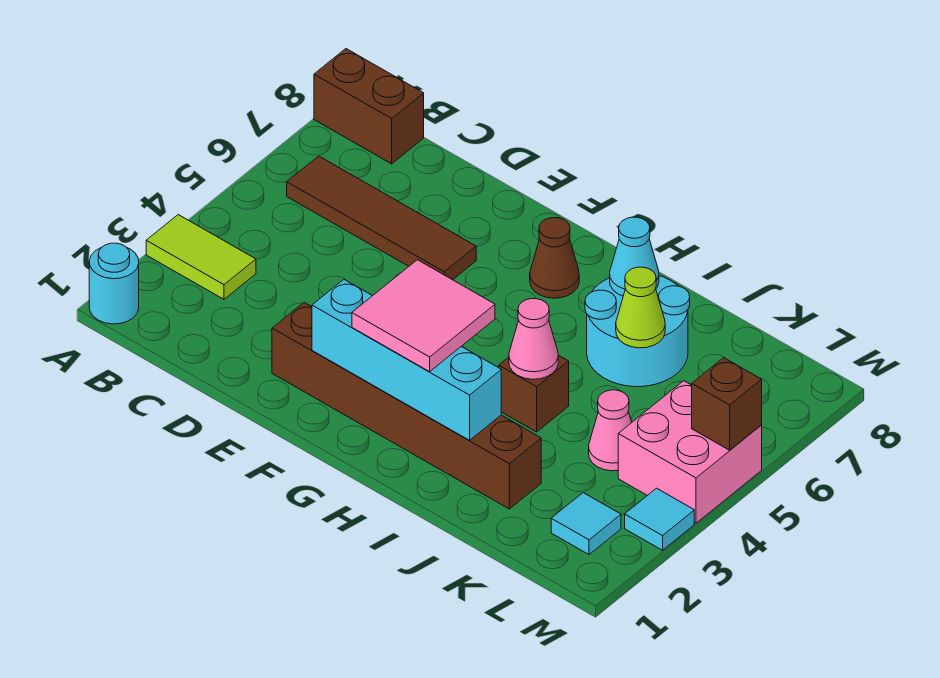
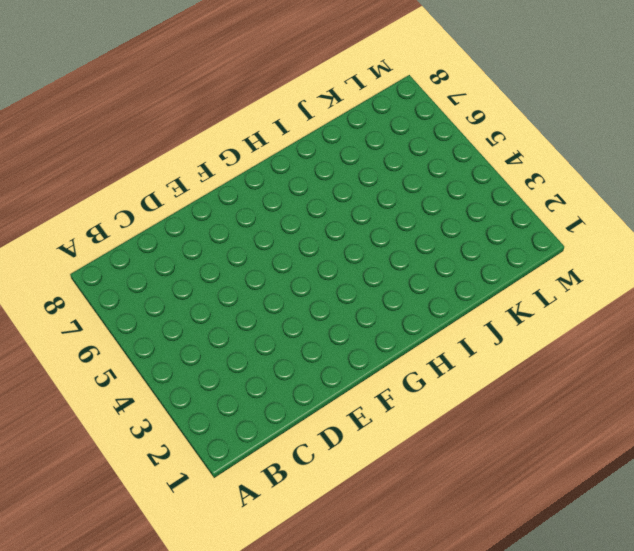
none -> cyan round brick A1 level 1
none -> lime tile A3:B3 level 1
none -> brown brick A8:B8 level 1

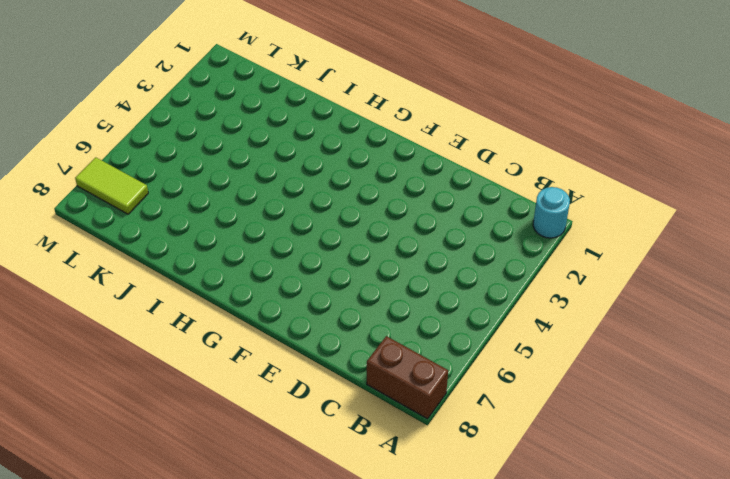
lime tile L7:M7 level 1 -> lime tile A3:B3 level 1
none -> brown tile B6:E6 level 1
none -> brown brick E2:J2 level 1
none -> brown cone G7 level 1

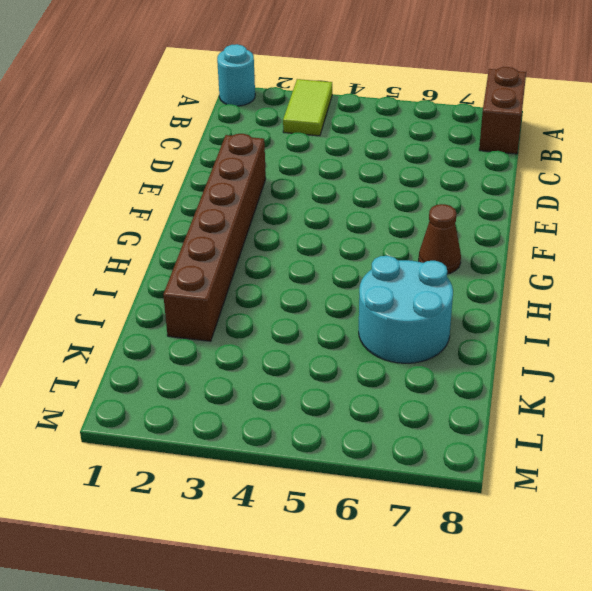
none -> brown tile B6:E6 level 1
none -> brown brick I4 level 1
none -> pink cone K4 level 1

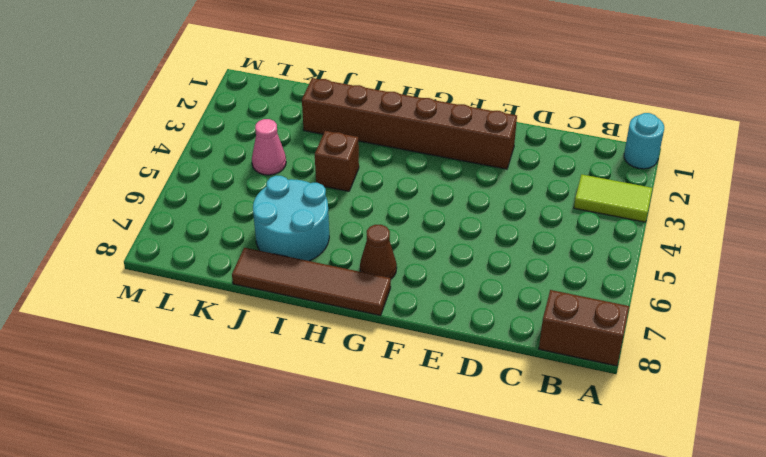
brown tile G8:J8 level 1 -> brown tile B6:E6 level 1
none -> cyan tile L2 level 1
none -> pink brick L4:M5 level 1
none -> cyan tile M3 level 1

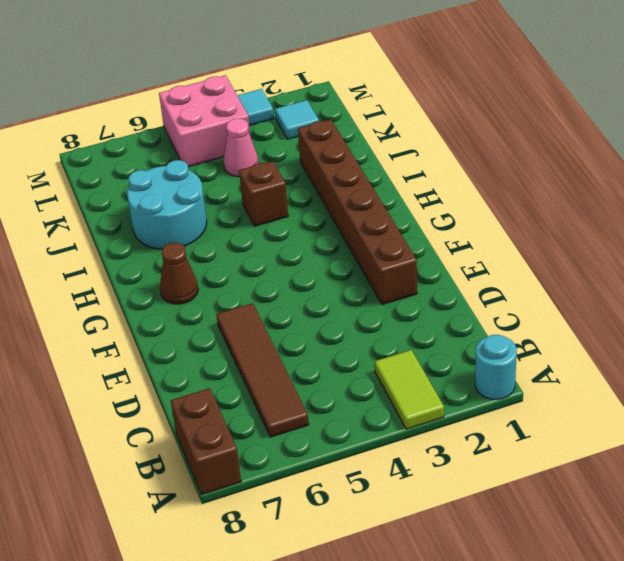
none -> cyan brick F2:I2 level 2
none -> pink cone I4 level 2
none -> cyan cone I7 level 2

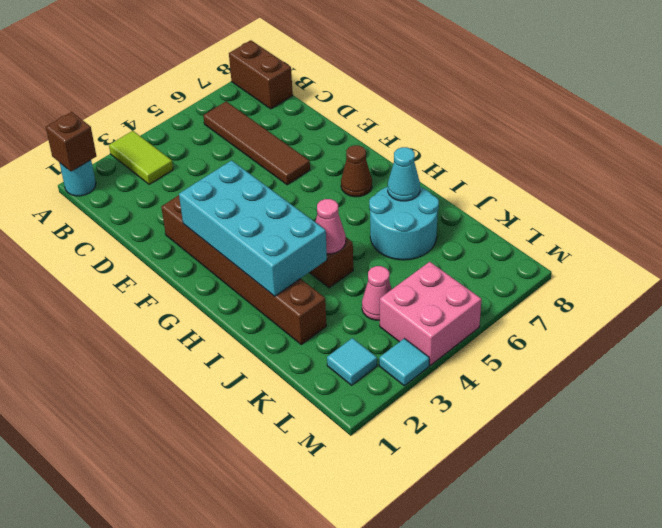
brown brick A1 level 2 -> brown brick M5 level 2
cyan brick F2:I3 level 2 -> cyan brick F2:I2 level 2
none -> lime cone J6 level 2
none -> pink tile G2:H3 level 3

